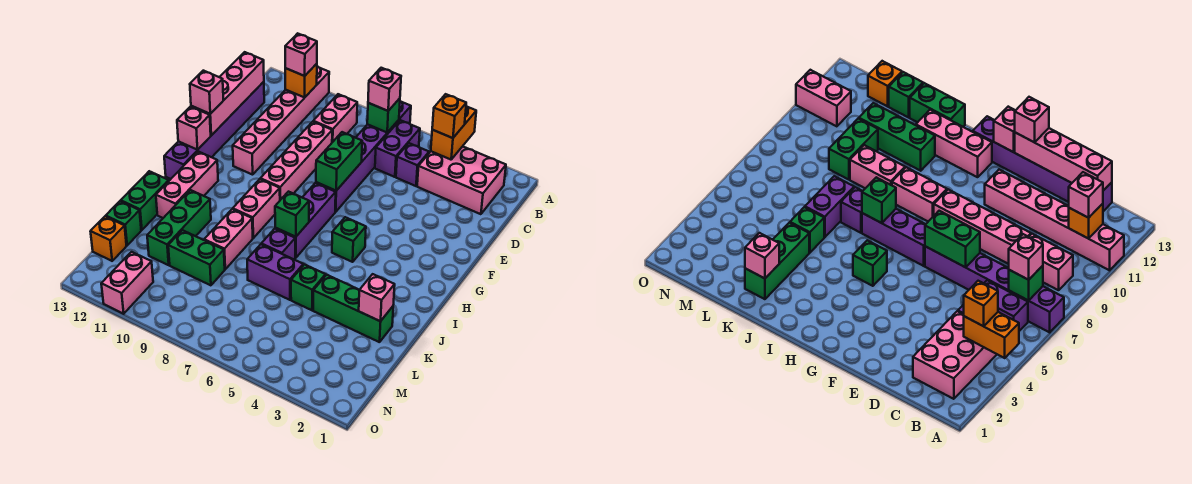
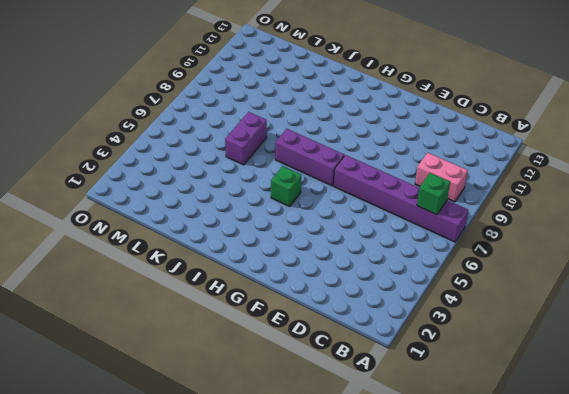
none -> pink brick A11:F11 level 1
none -> pink brick B2:C4 level 1
none -> purple brick B6:C6 level 1
none -> purple brick C5 level 1

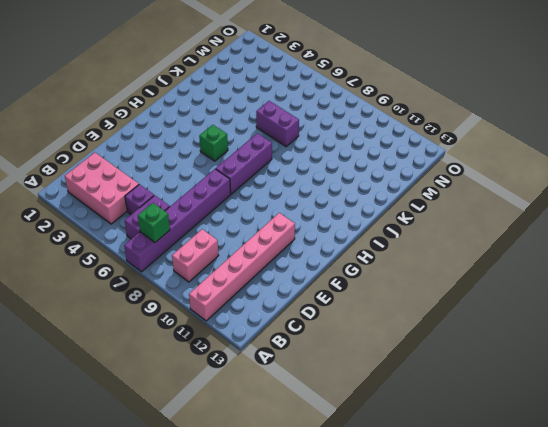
none -> purple brick C13:H13 level 1
none -> pink brick D9:G9 level 1
none -> pink brick H9:I9 level 1
none -> pink brick H12:J12 level 1

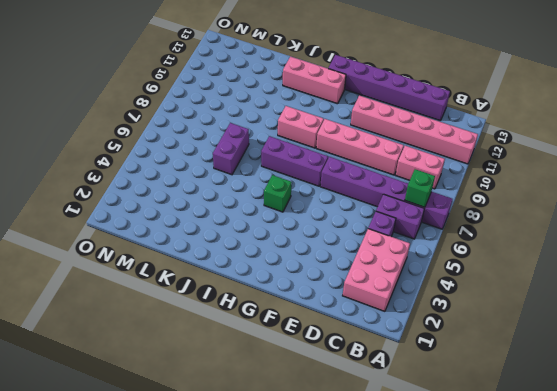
none -> purple brick J7 level 1
none -> pink brick J9:K9 level 1
none -> green brick J11:L11 level 1
none -> green brick J13:K13 level 1

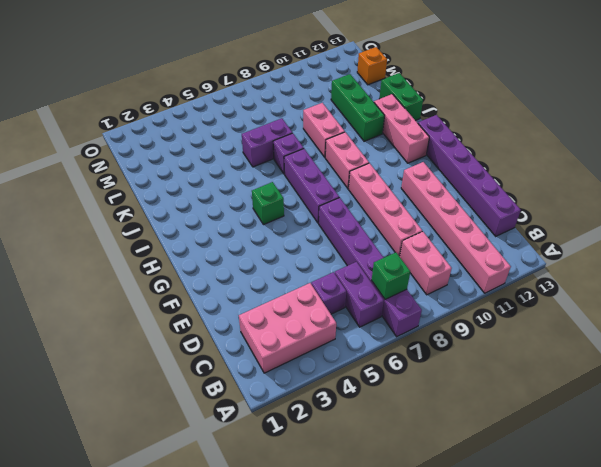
none -> green brick K2:K4 level 1
none -> green brick K5 level 1
none -> green brick L9:L10 level 1
none -> green brick L13 level 1

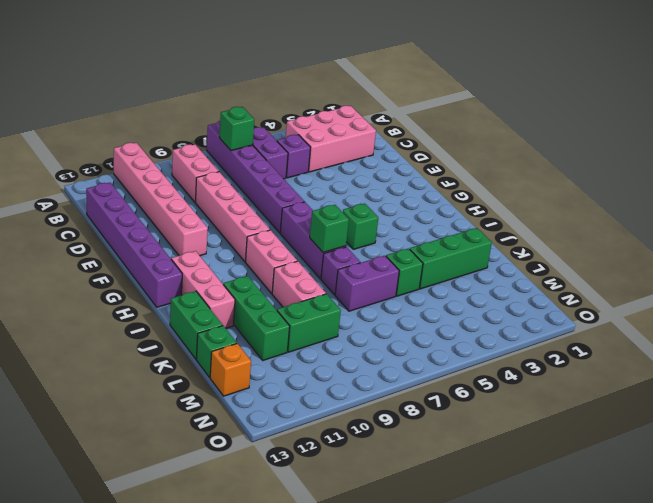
none -> pink brick N11:O11 level 1
none -> orange brick A4:B4 level 2
none -> orange brick B11 level 2
none -> pink brick C13:F13 level 2

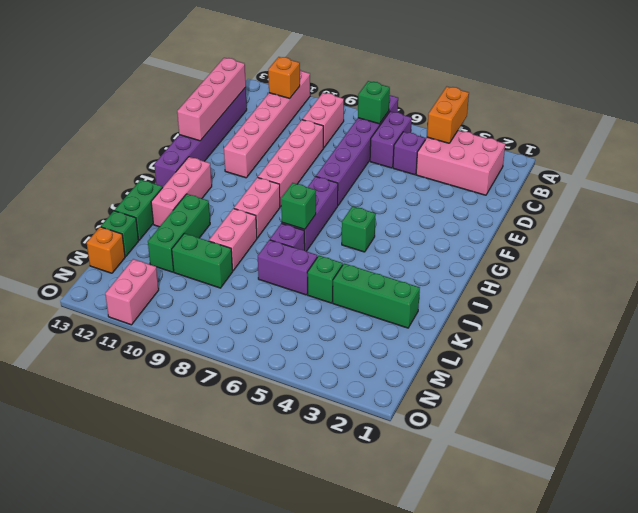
none -> green brick E7:F7 level 2
none -> pink brick G13 level 2
none -> pink brick K2 level 2
none -> orange brick B4 level 3

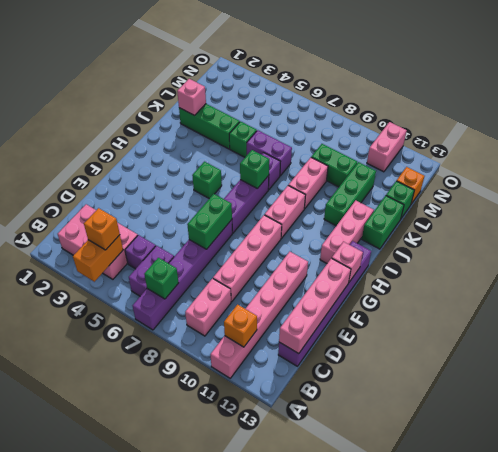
none -> pink brick B7 level 3
none -> pink brick B11 level 3
none -> pink brick F13 level 3

